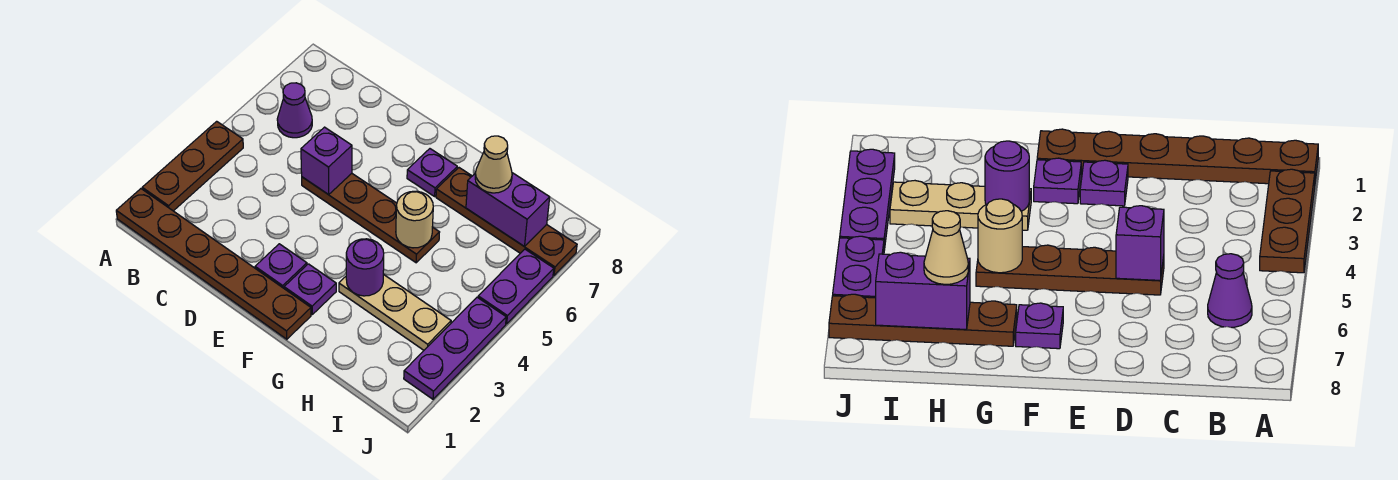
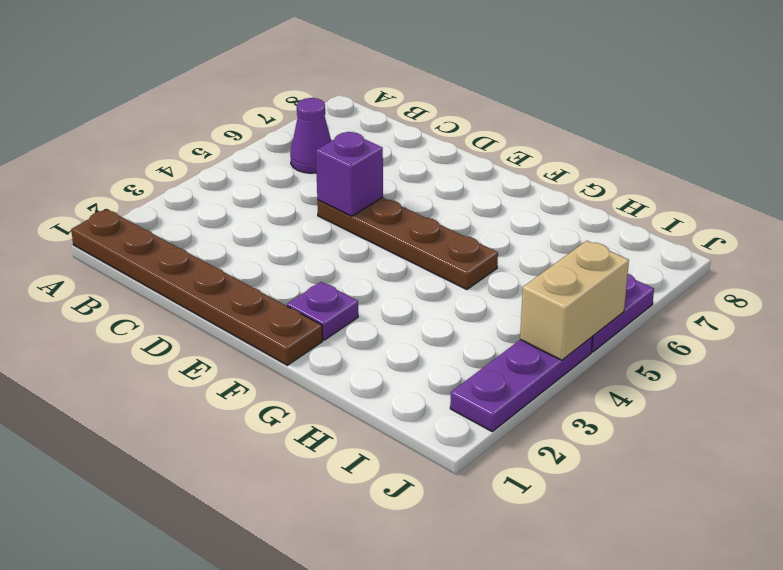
tan brick J4:J5 level 2 -> none
none -> brown plate A2:A4 level 1
none -> purple plate E2 level 1
none -> purple plate F7 level 1

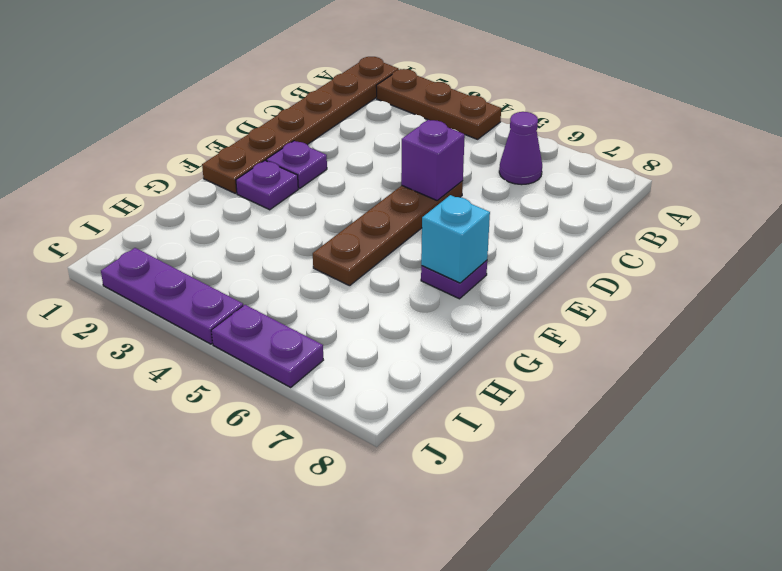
cyan brick F7 level 2 -> none
none -> tan plate G3:I3 level 1
none -> brown plate G7:J7 level 1
none -> purple round brick G3 level 2

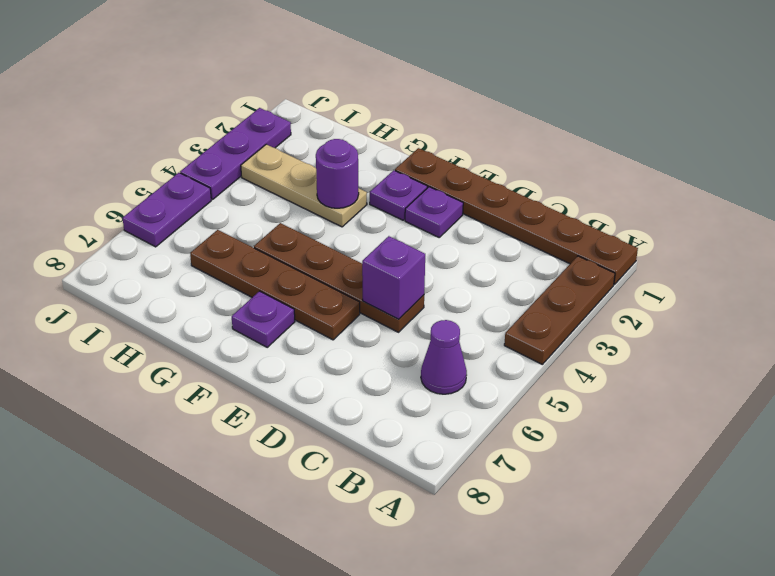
brown plate E6:H6 level 1 -> brown plate G7:J7 level 1
none -> tan round brick G5 level 2
none -> purple brick H7:I7 level 2
none -> tan cone H7 level 3

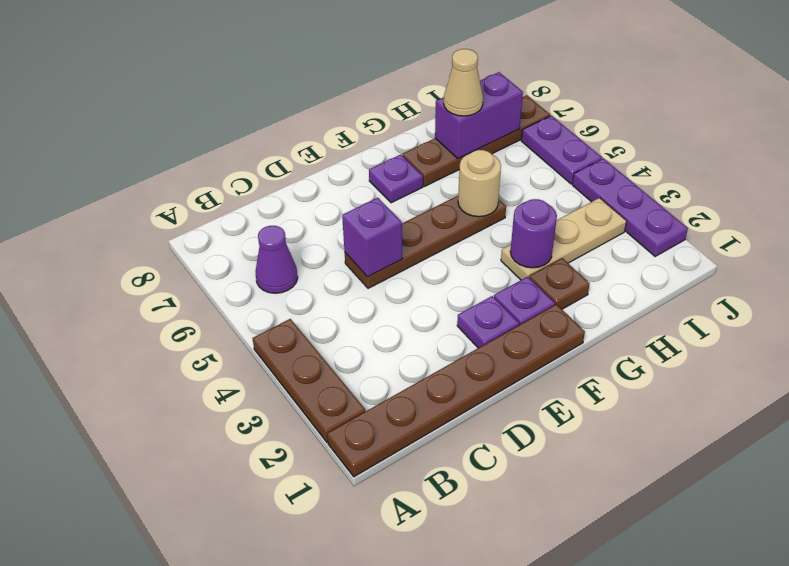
brown plate G2 level 1 -> none

